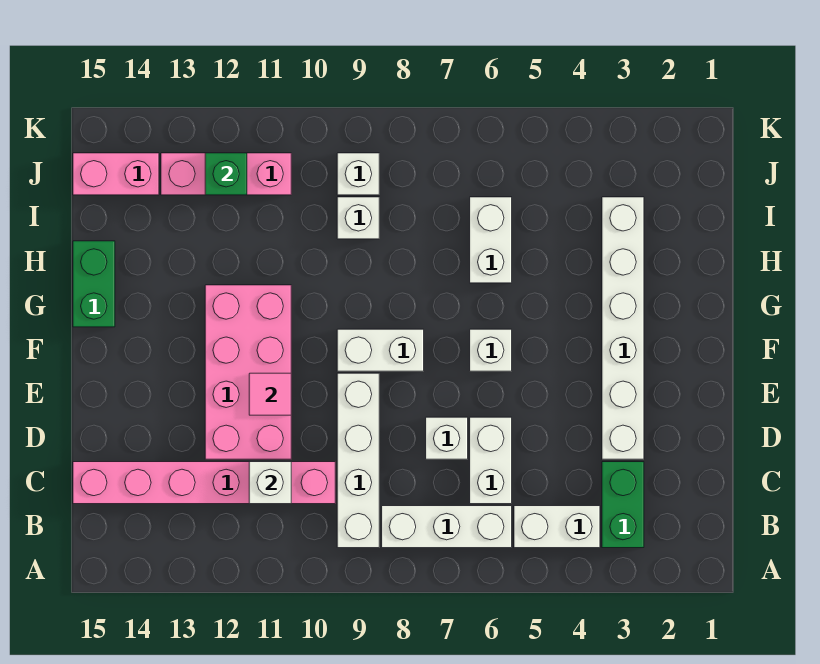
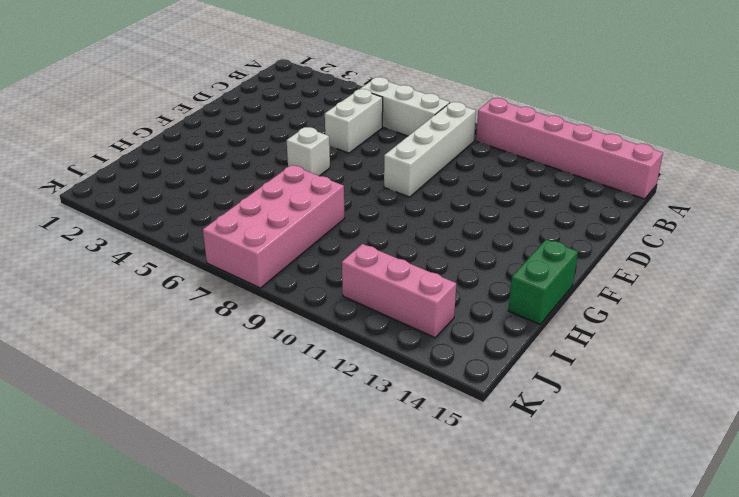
pink brick A10:A15 level 1 -> pink brick C10:C15 level 1
pink brick H7:K8 level 1 -> pink brick D11:G12 level 1
none -> green brick B3:C3 level 1
none -> white brick B4:B5 level 1
none -> white brick D3:I3 level 1

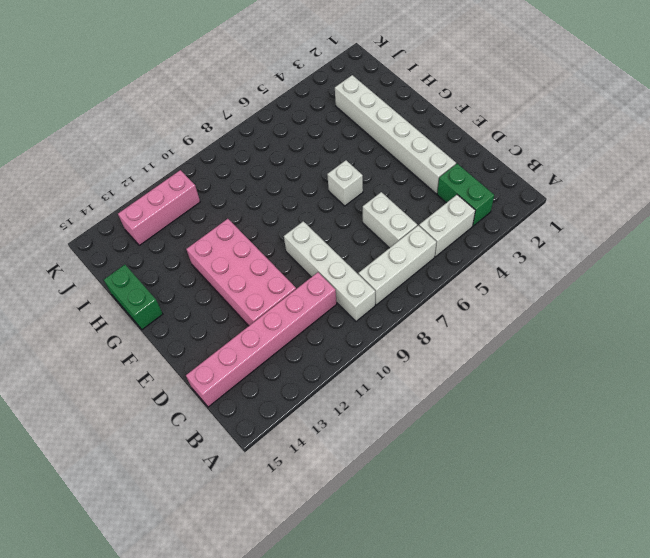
none -> white brick D7 level 1
none -> white brick F8:F9 level 1
none -> white brick H6:I6 level 1

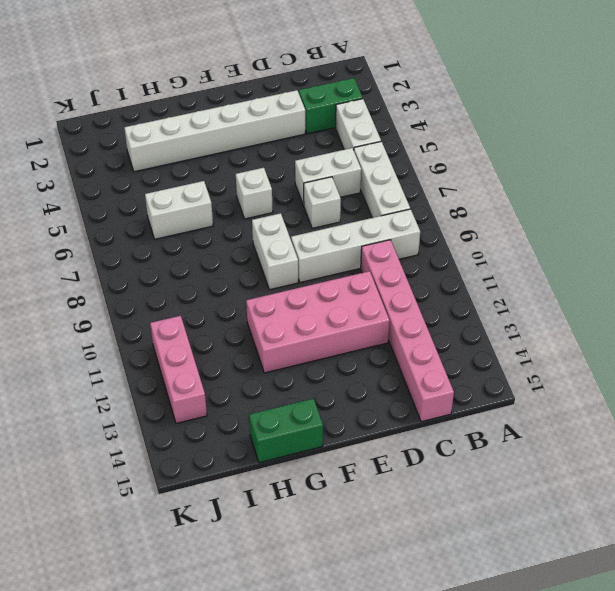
none -> white brick I9 level 1
none -> white brick J9 level 1
none -> pink brick J14:J15 level 1

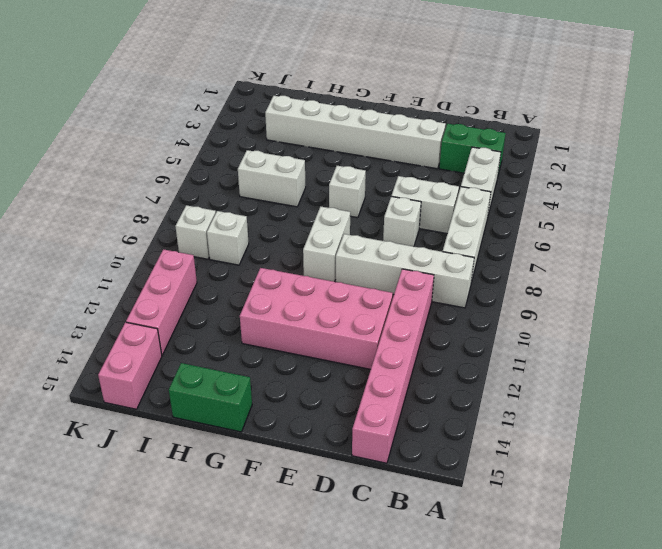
none -> white brick C11 level 2
none -> pink tile E11 level 2
none -> green brick J12 level 2

